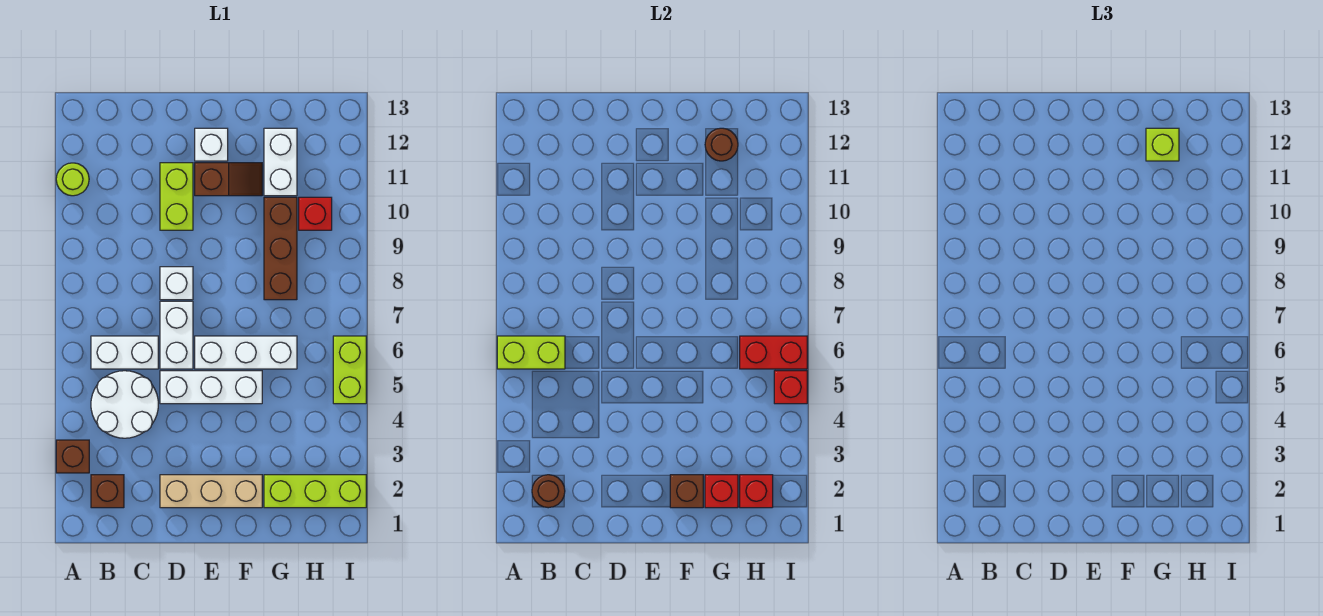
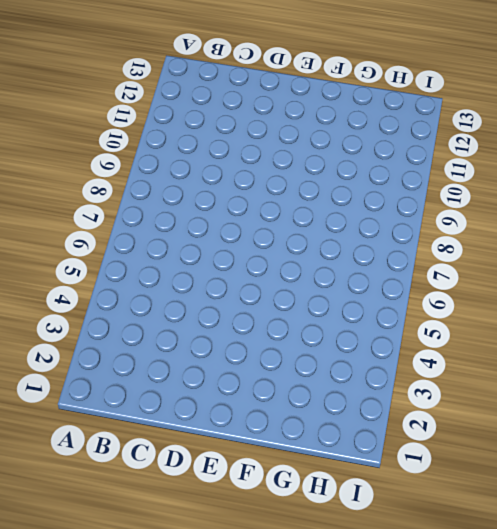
none -> brown brick A3 level 1
none -> lime round brick A11 level 1
none -> brown brick B2 level 1

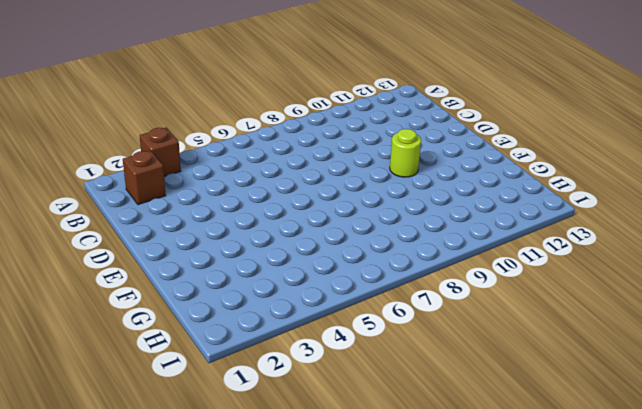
lime round brick E10 level 1 -> lime round brick A11 level 1
none -> white round brick B4:C5 level 1
none -> white brick B6:C6 level 1
none -> tan brick D2:F2 level 1

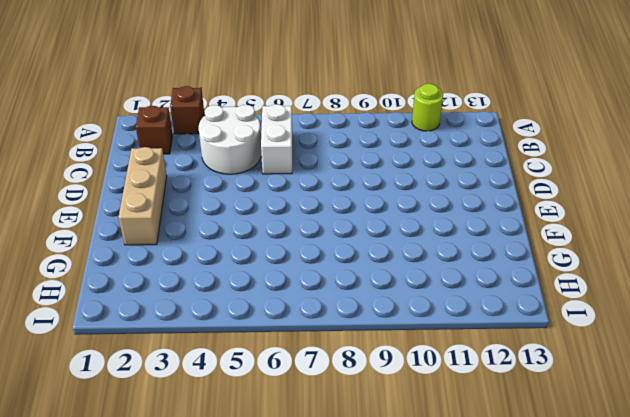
none -> white brick D5:F5 level 1
none -> white brick D6:D7 level 1
none -> white brick D8 level 1

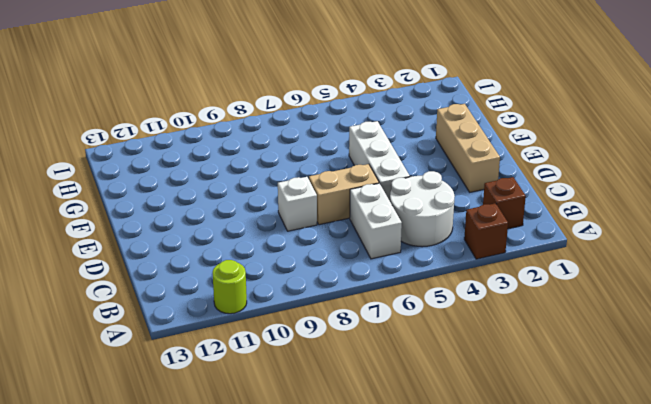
tan brick D6:D7 level 1 -> white brick D6:D7 level 1
none -> lime brick D10:D11 level 1
none -> white brick E6:G6 level 1
none -> brown slope E11:F11 level 1 top E

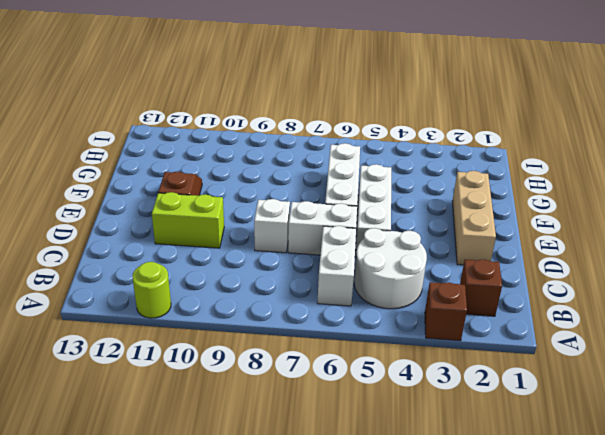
none -> white brick E12 level 1
none -> lime brick G2:I2 level 1
none -> brown brick G8:G10 level 1

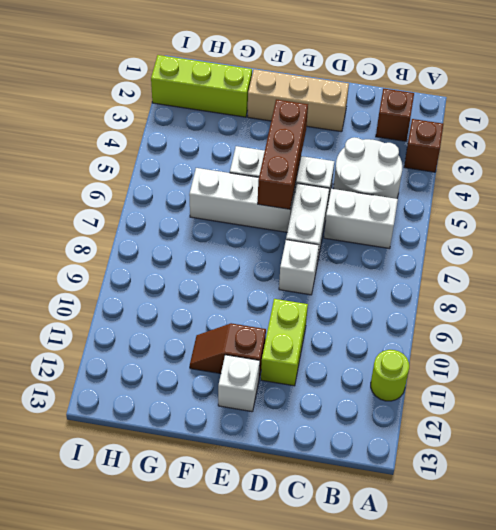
brown brick E4:E6 level 2 -> brown brick G8:G10 level 1
none -> white brick G11:G12 level 1
none -> red brick H10 level 1
none -> lime brick I5:I6 level 1

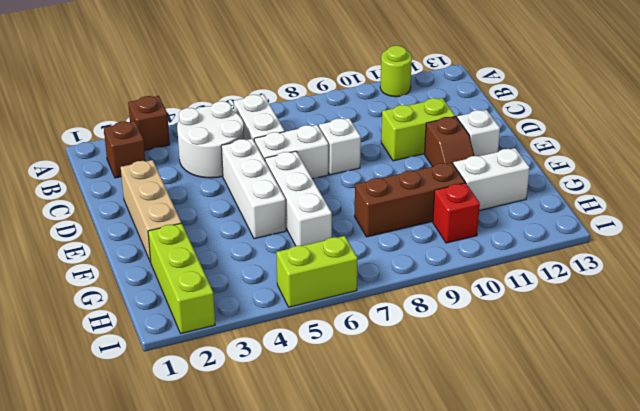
none -> lime brick A6:B6 level 2
none -> brown round brick B2 level 2
none -> brown brick F2 level 2

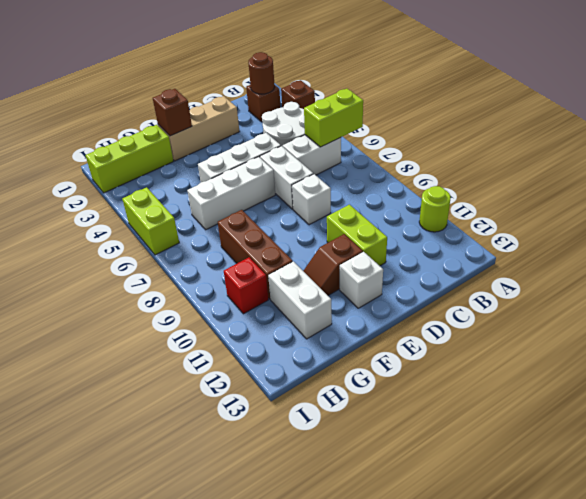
none -> red brick G2 level 2
none -> brown round brick G12 level 2
none -> red brick H2 level 2

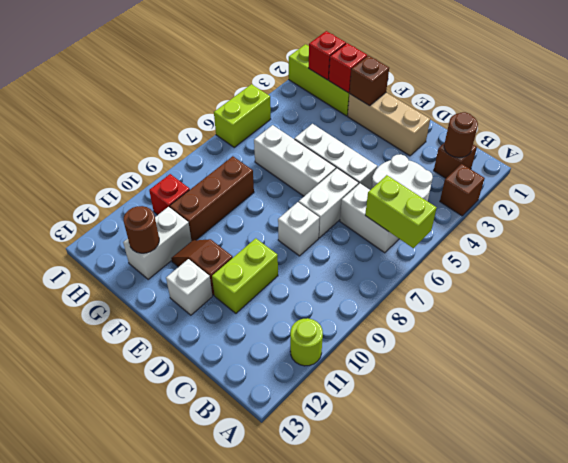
none -> red brick H6:I6 level 2
none -> red brick I5 level 2
none -> lime brick G12 level 3

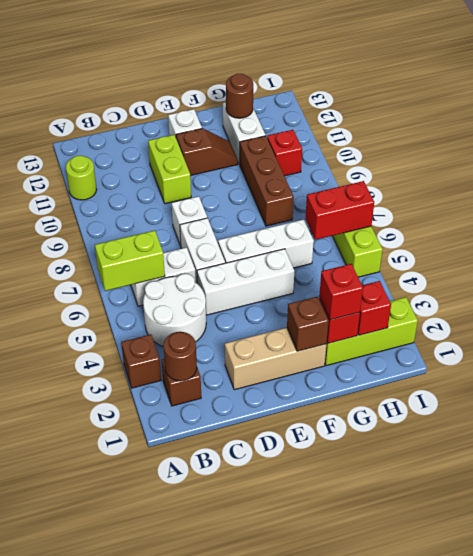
red brick G2 level 3 -> red brick I5 level 2
none -> lime brick G12 level 3

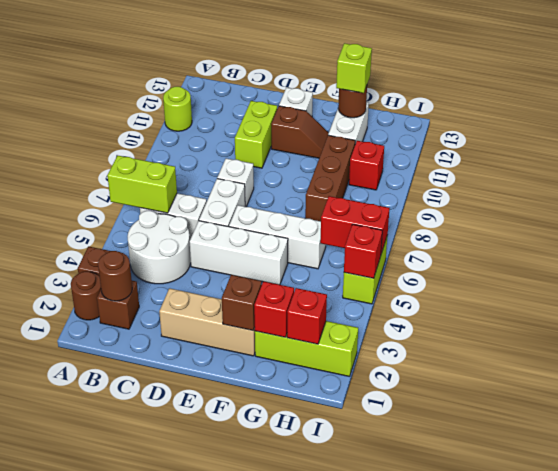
brown round brick A2 level 1 -> none

